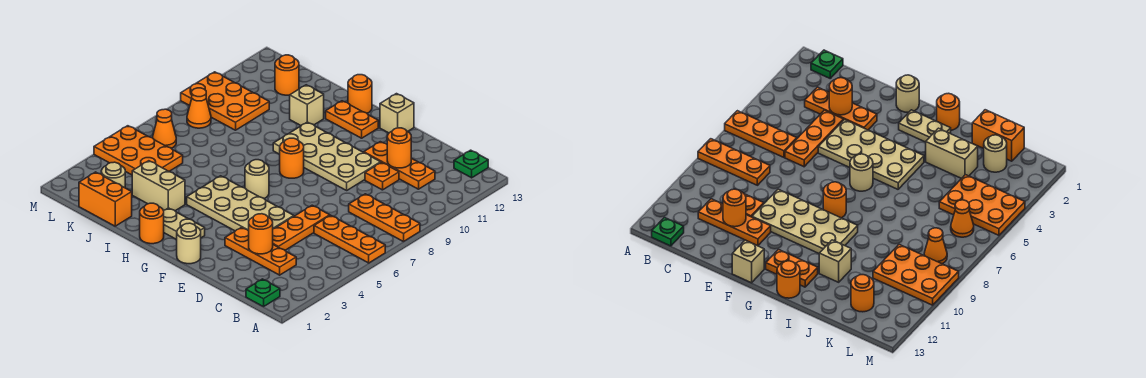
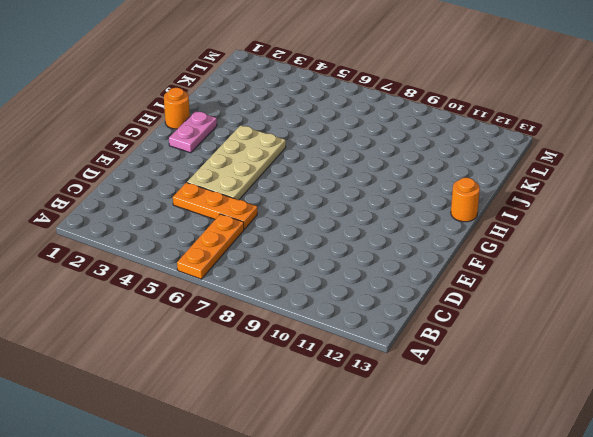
pink plate G2:H2 level 1 -> tan plate G2:H2 level 1
none -> orange plate A8:C8 level 1
none -> green plate B1 level 1
none -> green plate B13 level 1

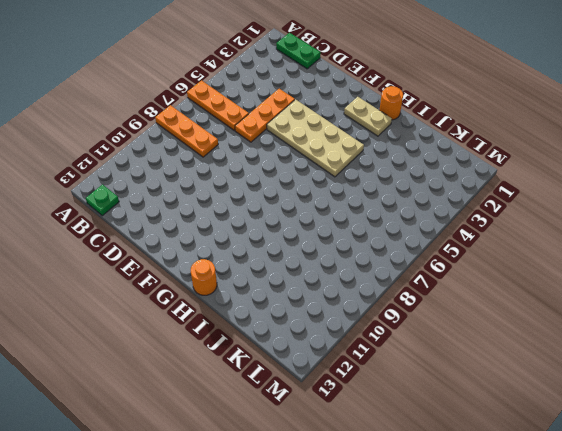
green plate B1:C1 level 1 -> green plate B1 level 1
none -> orange plate C3:E3 level 1
none -> orange plate C11:E11 level 1
none -> orange plate D10 level 1

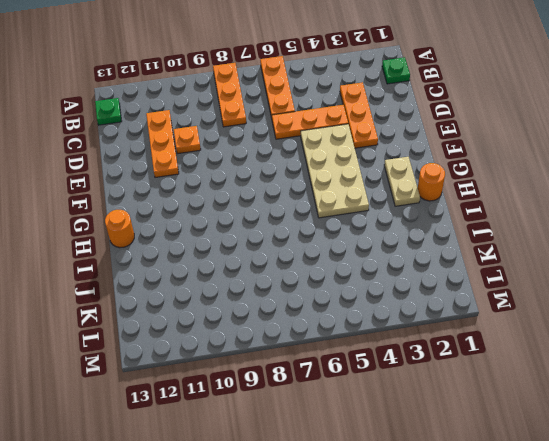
none -> tan plate E9:H10 level 1
none -> tan round brick F1 level 1
none -> tan brick F13 level 1

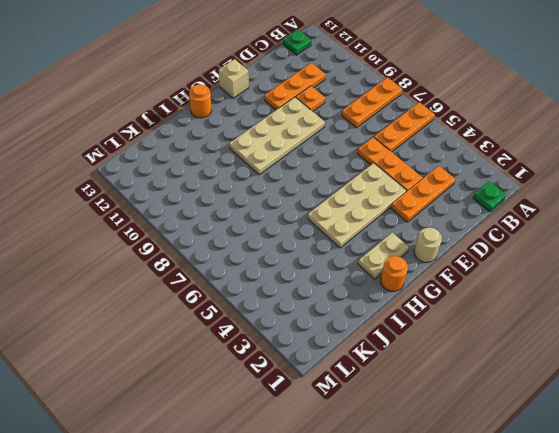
none -> tan round brick G6 level 1
none -> orange round brick G8 level 1
none -> orange plate G12:H12 level 1

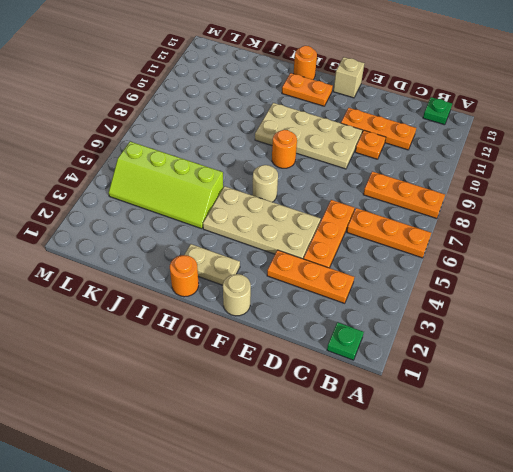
lime slope I4:L5 level 1 top 5 -> orange plate K4:M5 level 1
none -> tan brick I3:J3 level 1
none -> tan brick I11 level 1
none -> orange brick J1:K1 level 1

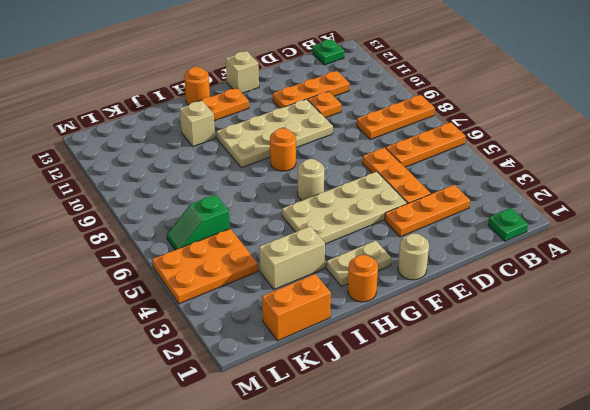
green slope K6:L6 level 1 top K -> orange cone L6 level 1
none -> tan round brick K2 level 1
none -> orange plate K9:M10 level 1
none -> orange round brick K12 level 1

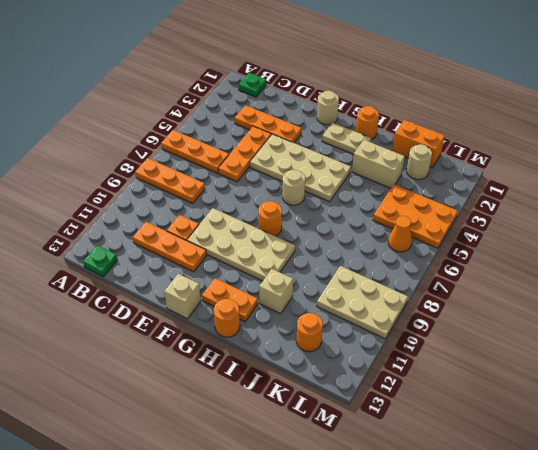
tan plate K9:M10 level 1 -> orange plate K9:M10 level 1
none -> orange cone L8 level 1
none -> orange round brick D3 level 2
none -> orange round brick D11 level 2

